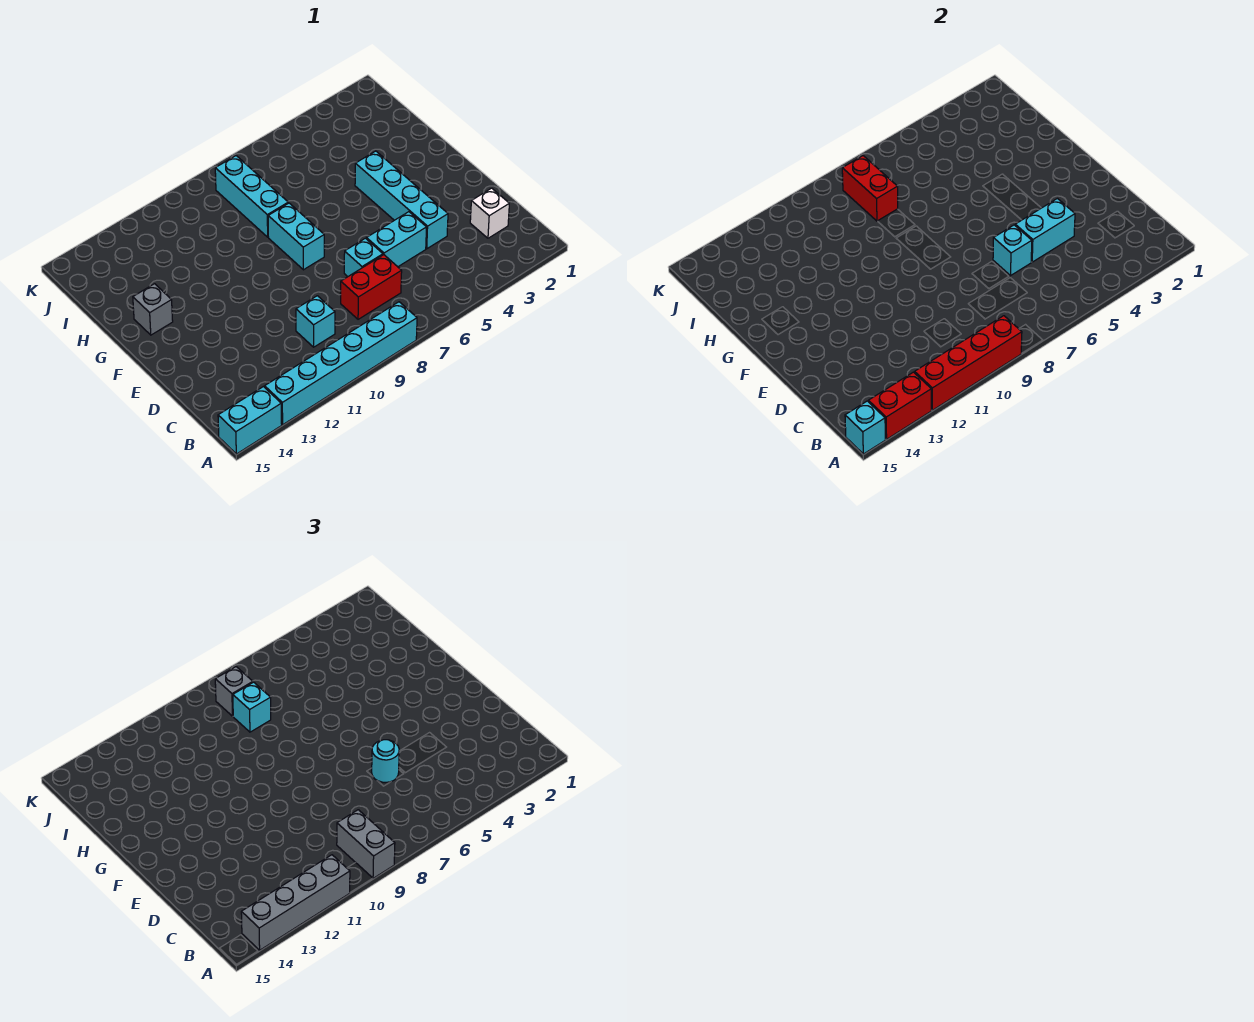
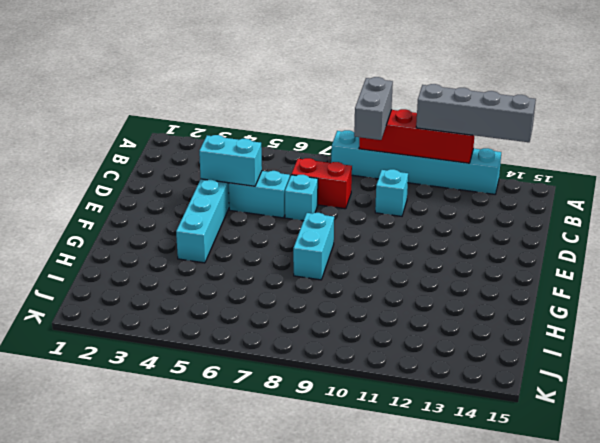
none -> cyan brick A14:A15 level 1
none -> white brick C2 level 1
none -> grey brick G14 level 1

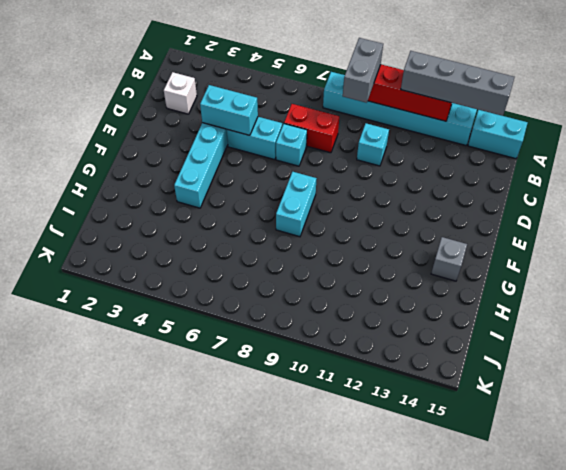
none -> cyan brick H8:J8 level 1
none -> red brick A13:A14 level 2
none -> cyan brick A15 level 2

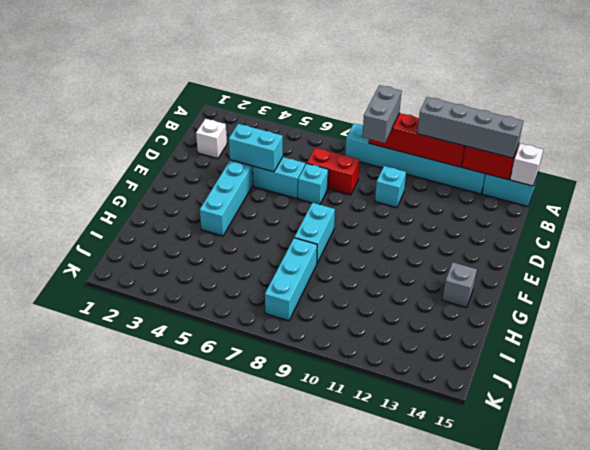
white brick A15 level 2 -> cyan brick A15 level 2
none -> cyan brick D6 level 2
none -> red brick I8:J8 level 2
none -> cyan round brick D6 level 3

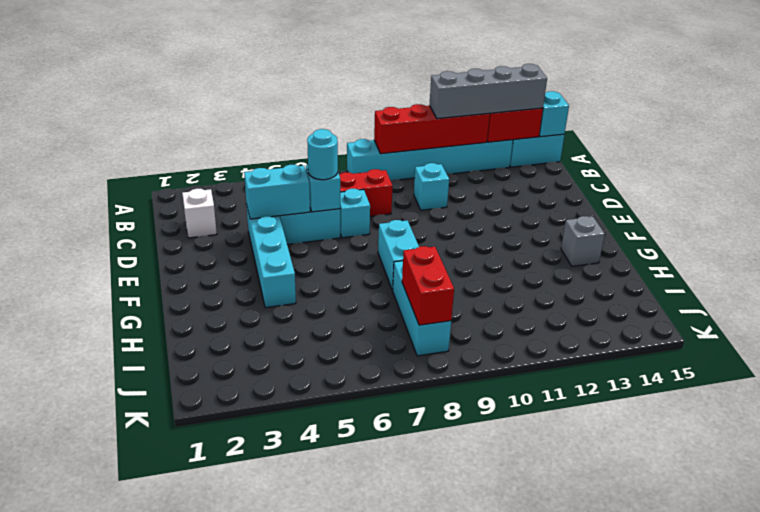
none -> grey brick A9:B9 level 3
none -> cyan brick I8 level 3
none -> grey brick J8 level 3

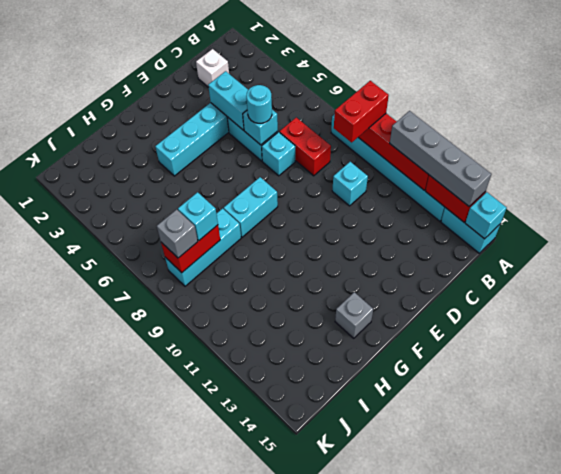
red brick A9:B9 level 3 -> grey brick A9:B9 level 3

